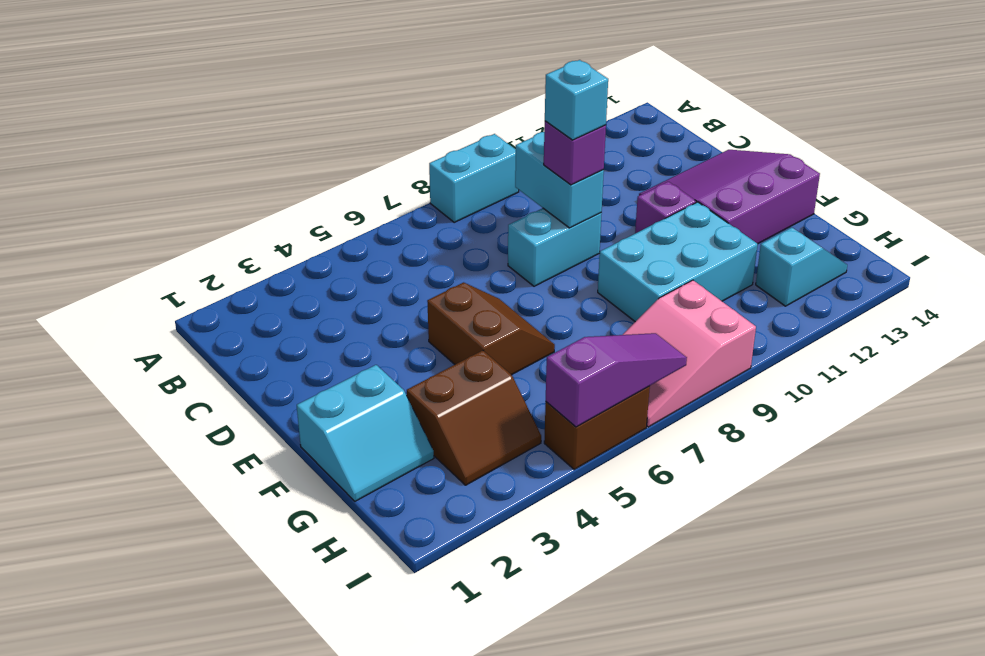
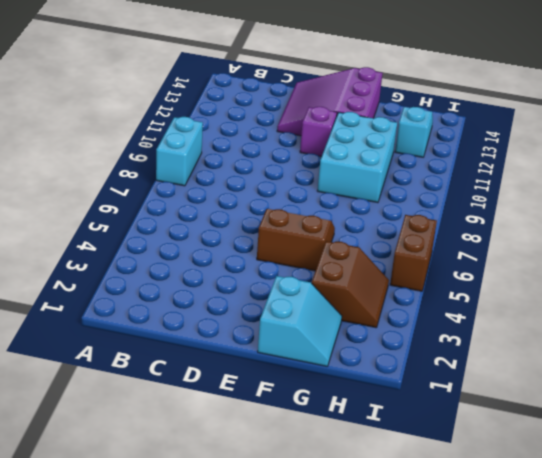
none -> cyan brick D8:D9 level 1
none -> pink slope H7:I9 level 1 top 9
none -> cyan brick C9:D9 level 2

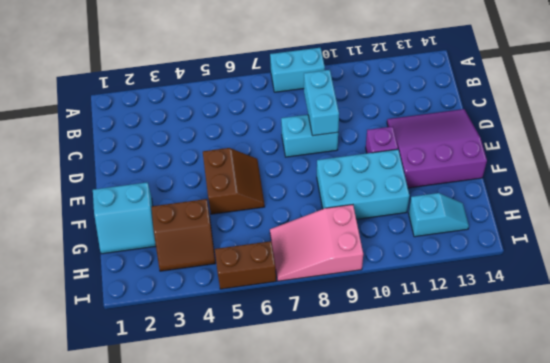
none -> purple slope I5:I7 level 2 top 5
none -> purple brick D9 level 3
none -> cyan brick D9 level 4

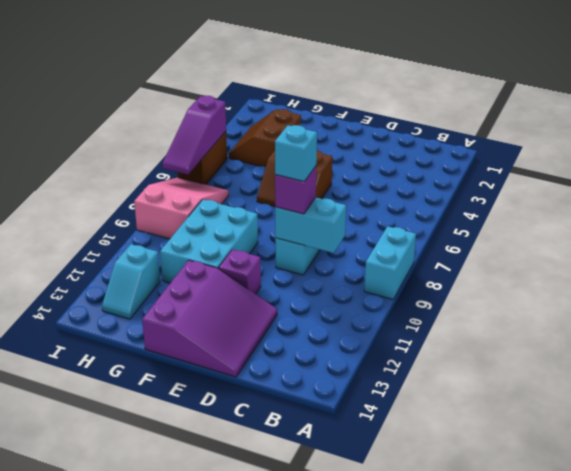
none -> cyan slope F1:G2 level 1 top F

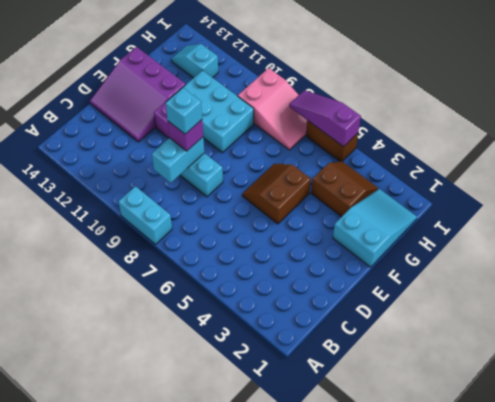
cyan slope F1:H2 level 1 top F -> cyan slope F1:G2 level 1 top F

